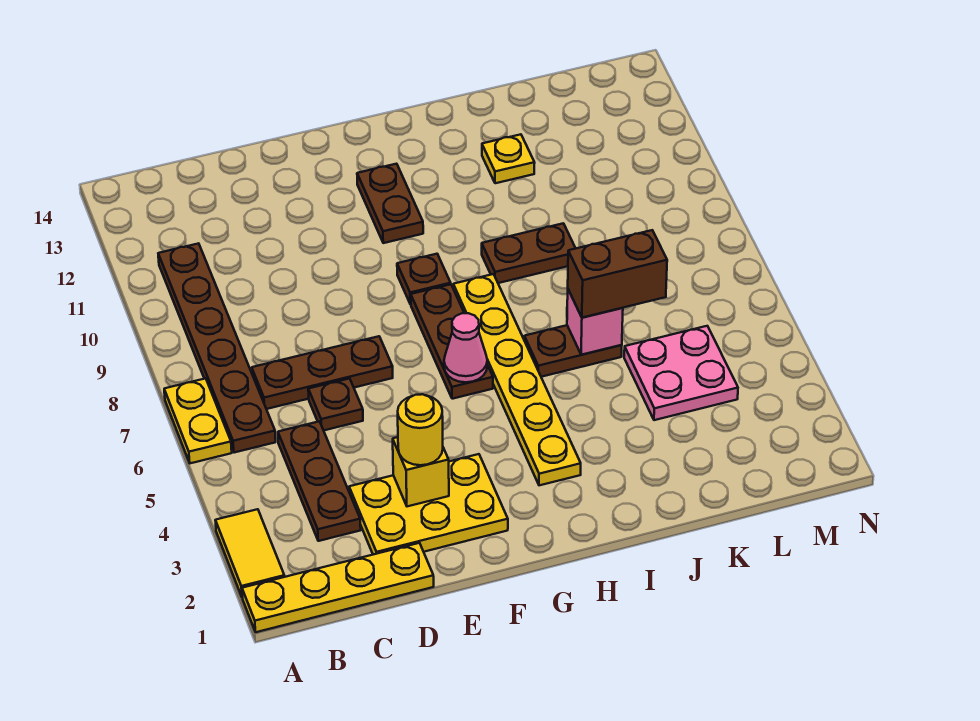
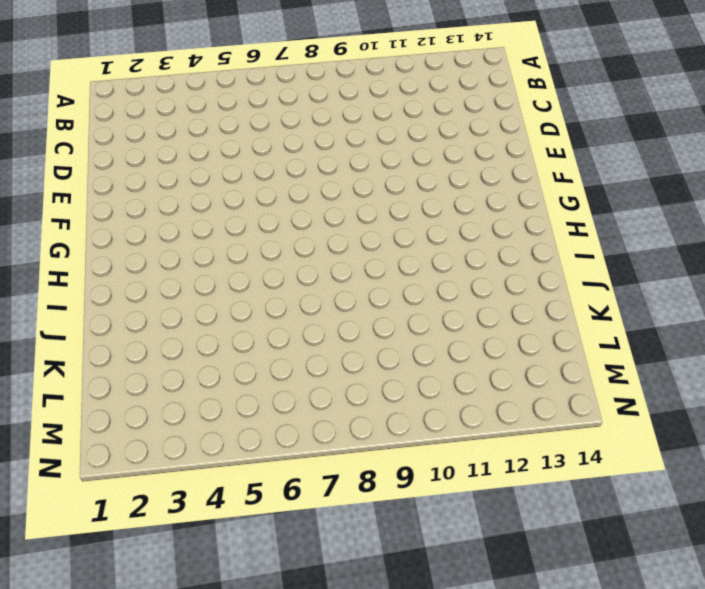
none -> yellow plate A1:D1 level 1
none -> yellow tile A2:A3 level 1
none -> yellow plate A6:A7 level 1

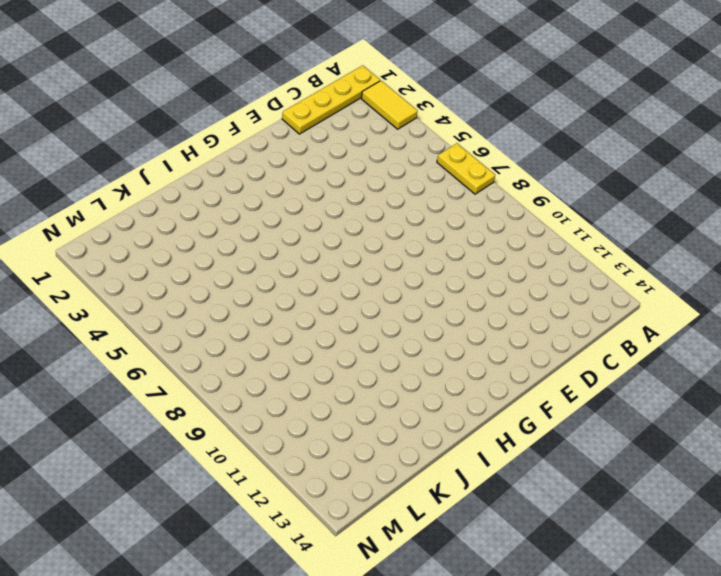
none -> brown plate B6:B11 level 1
none -> brown plate C3:C5 level 1
none -> brown plate C7:E7 level 1

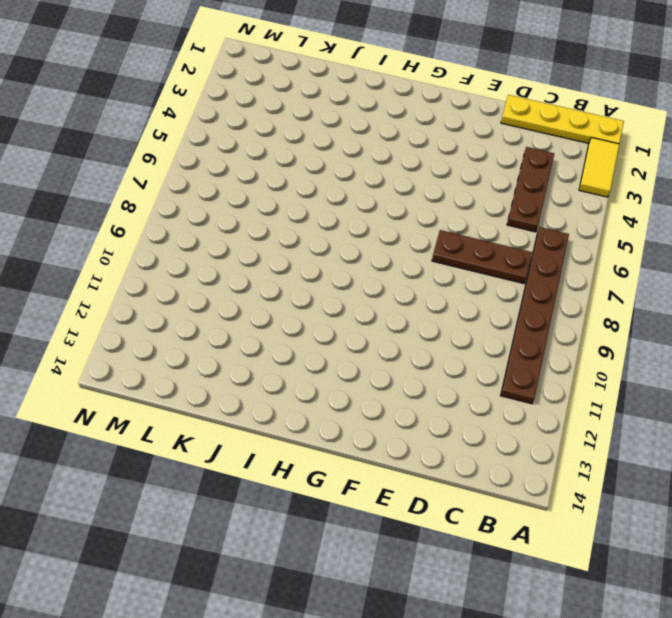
none -> yellow plate A6:A7 level 1
none -> yellow plate D2:F3 level 1
none -> brown plate D6 level 1

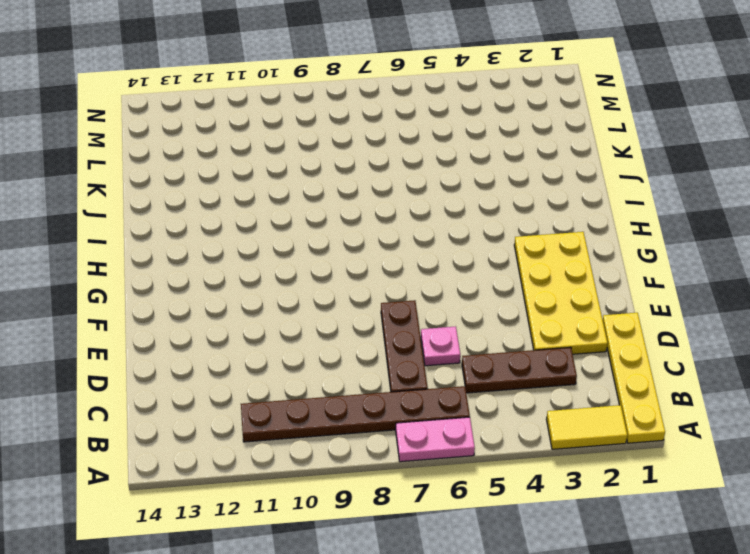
pink plate A6:A7 level 1 -> yellow plate A6:A7 level 1
yellow plate D2:G3 level 1 -> yellow plate D2:F3 level 1
pink plate D6 level 1 -> brown plate D6 level 1
none -> brown plate G6:G8 level 1
none -> brown plate G9 level 1
none -> brown plate G11:G12 level 1

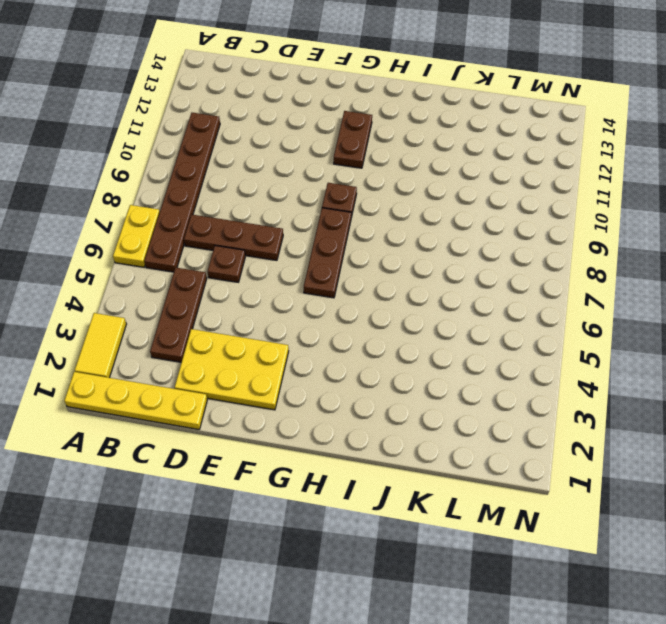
none -> yellow plate H3:H8 level 1
none -> brown plate I6:J6 level 1
none -> brown plate I9:J9 level 1

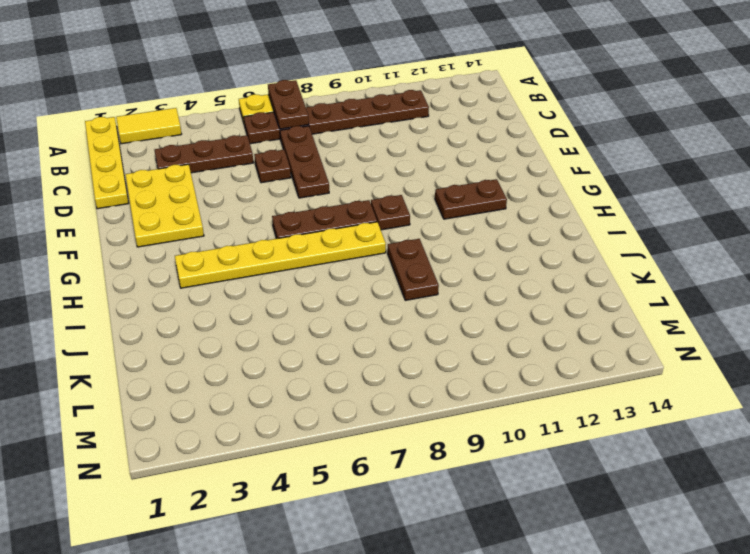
brown plate A7:B7 level 2 -> brown plate I6:J6 level 1
none -> yellow plate J12 level 1
none -> pink plate K4:L5 level 1
none -> yellow brick E3 level 2

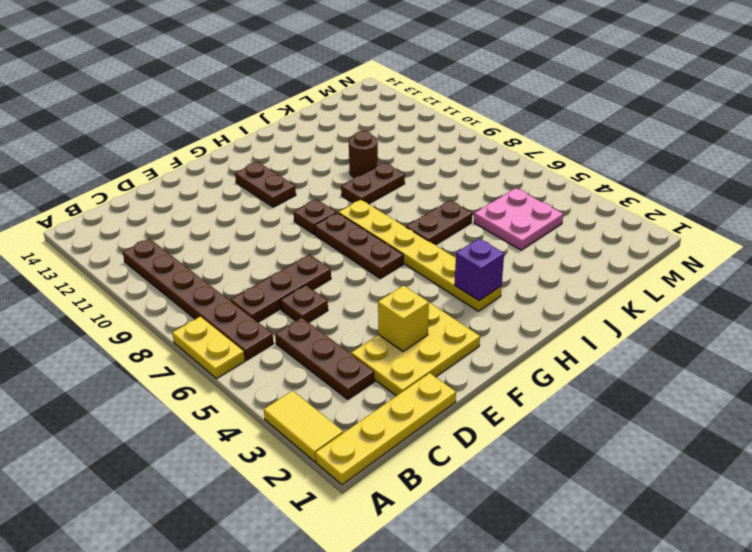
purple brick H3 level 2 -> none
brown round brick J10 level 1 -> none
none -> yellow plate J12 level 1
none -> pink cone G6 level 2
none -> pink brick J6 level 2

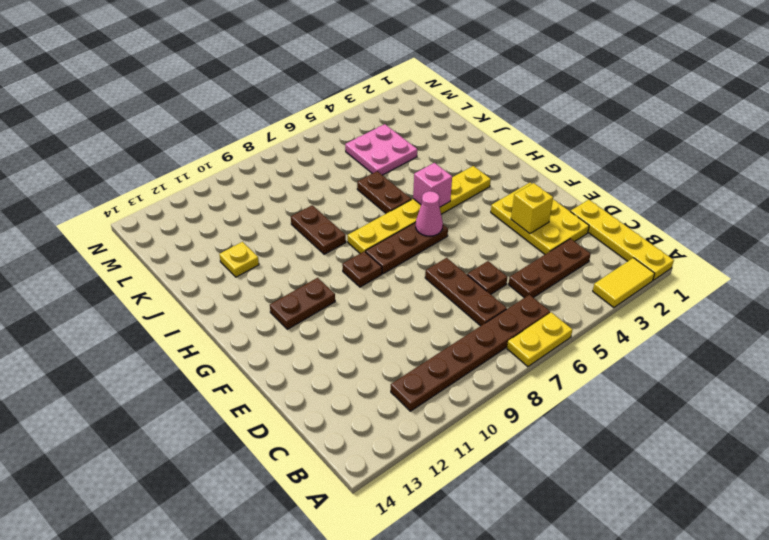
pink brick H5 level 2 -> pink brick J6 level 2
none -> yellow round brick E3 level 3
none -> brown brick J6:K6 level 3

